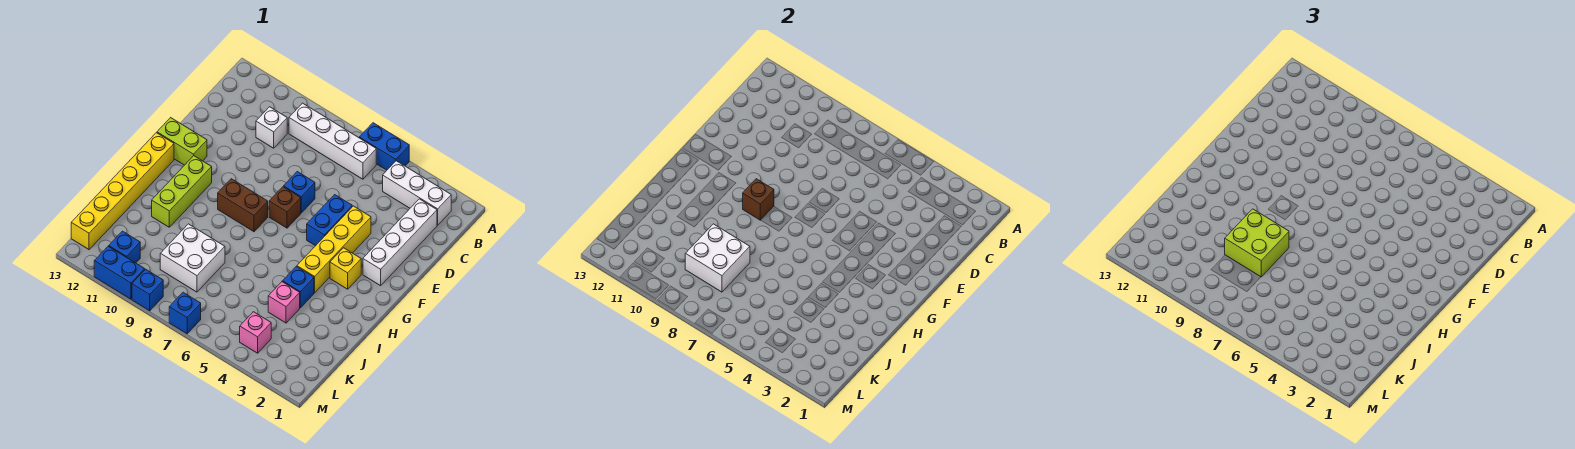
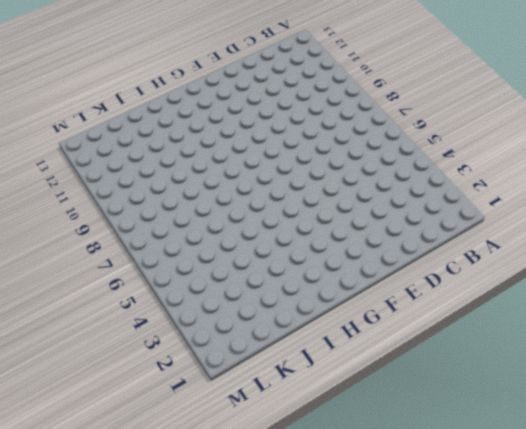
none -> blue brick A5:A6 level 1
none -> white brick B2:B4 level 1
none -> white brick B6:B9 level 1

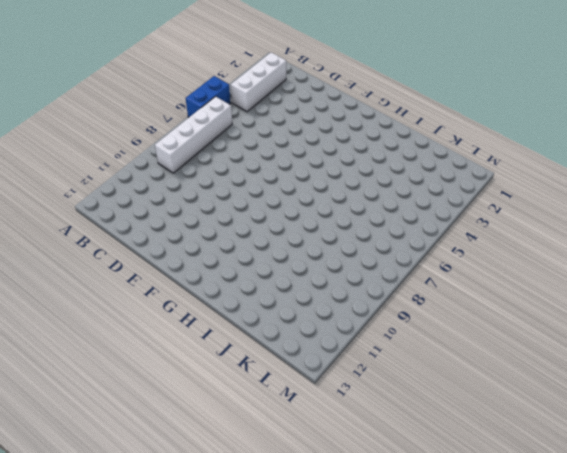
none -> white brick C2:F2 level 1
none -> white brick C10 level 1
none -> yellow brick E4:H4 level 1

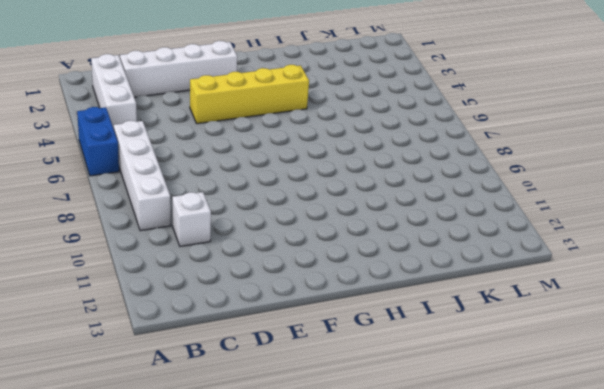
none -> blue brick E5:F5 level 1
none -> blue brick E7 level 1
none -> brown brick F7 level 1

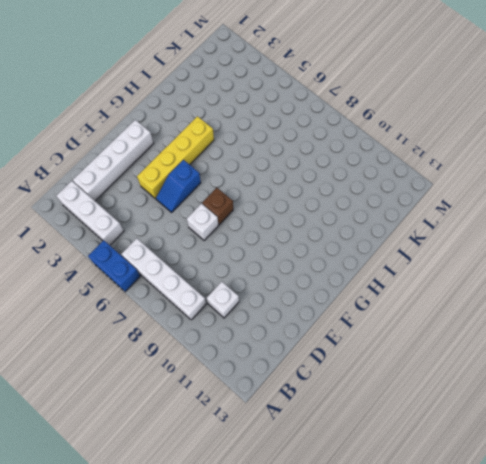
blue slope E5:F5 level 1 top F -> blue brick E5:F5 level 1
white brick E7 level 1 -> blue brick E7 level 1
none -> lime brick F12:F13 level 1
none -> yellow brick G3 level 1
none -> brown brick G8:G9 level 1

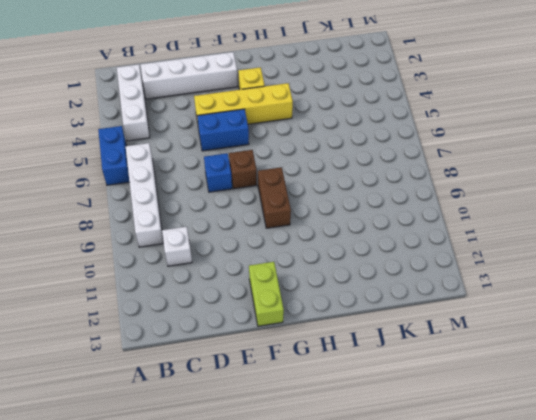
none -> lime brick G11:I11 level 1
none -> yellow brick G13:L13 level 1
none -> blue brick I4 level 1

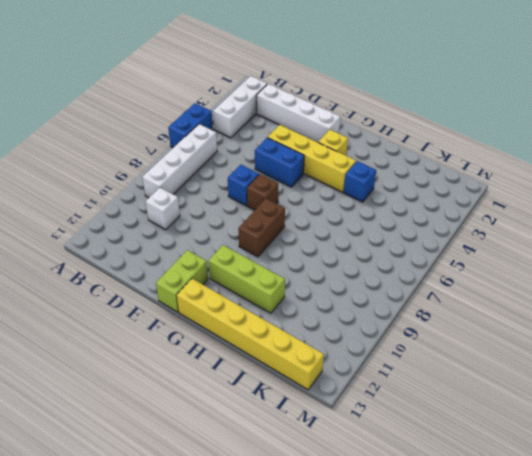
none -> pink brick J4 level 1
none -> white brick J8:K9 level 1
none -> pink brick L4 level 1

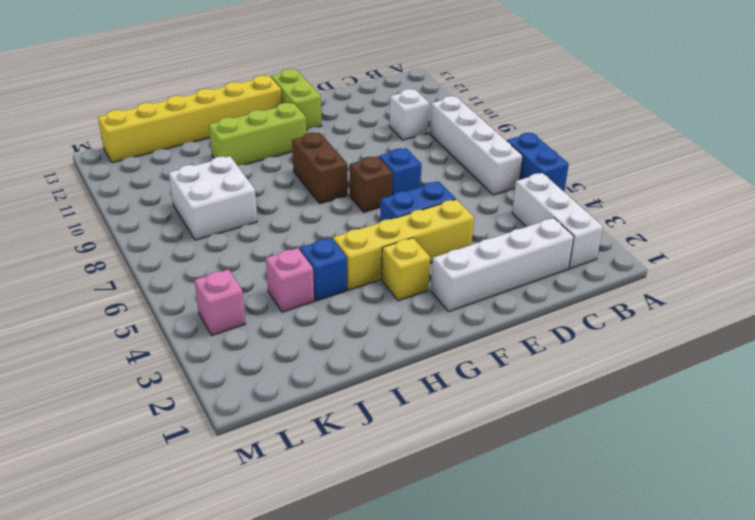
none -> blue brick L11 level 1
none -> blue brick M7 level 1
none -> blue brick M9 level 1

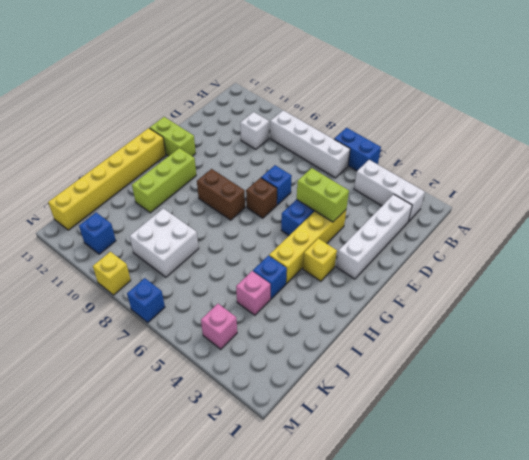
lime brick E4:E5 level 2 -> none
yellow brick M9 level 1 -> blue brick M9 level 1
none -> blue brick M10:M11 level 1
none -> brown brick G9 level 2
none -> white brick J8:K9 level 2

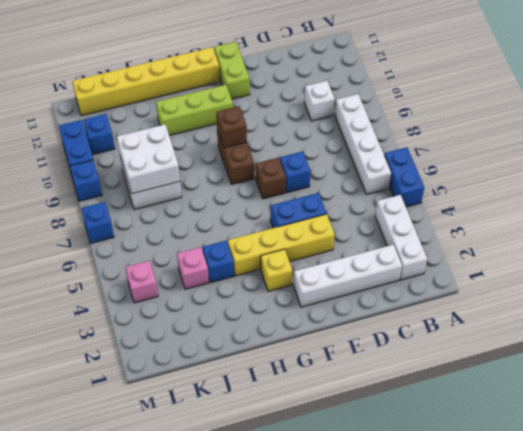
none -> lime brick I8:J9 level 3

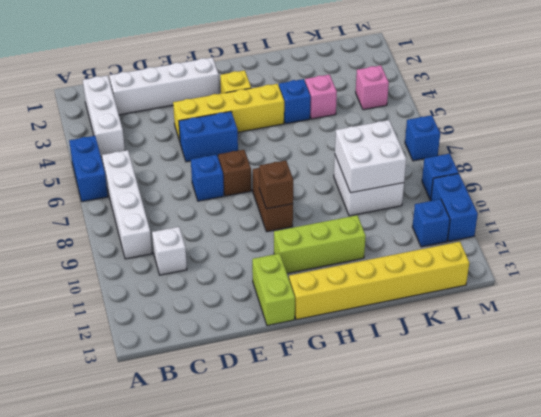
none -> lime brick I8:J9 level 3

